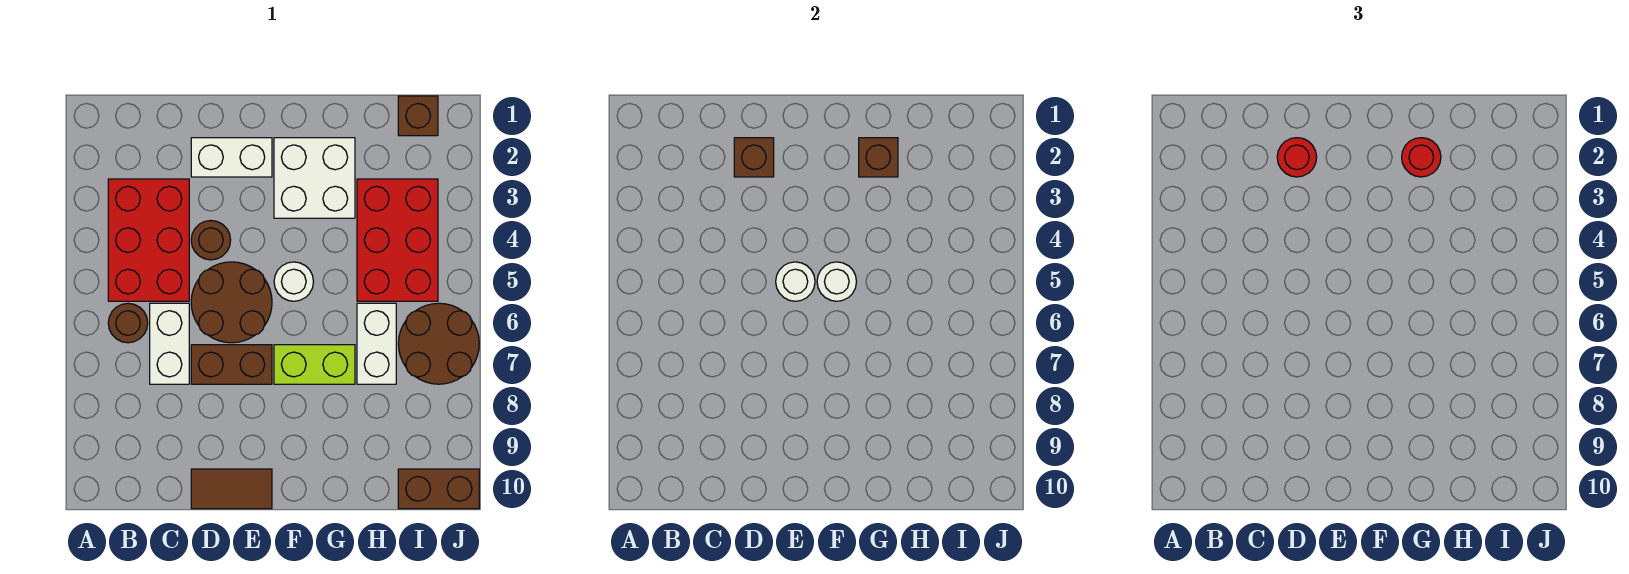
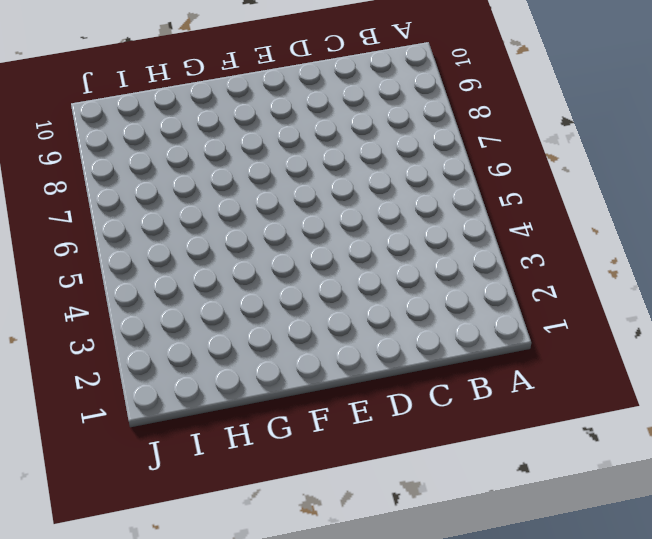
none -> red brick B3:C5 level 1
none -> brown round brick B6 level 1
none -> white brick C6:C7 level 1

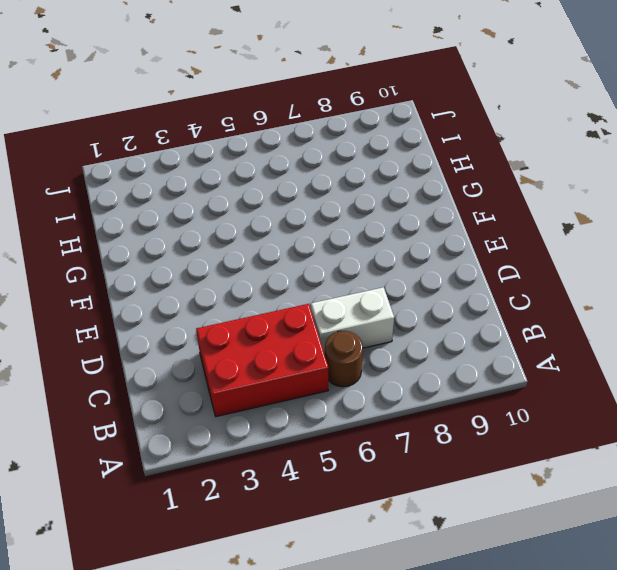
none -> white brick D2:E2 level 1
none -> brown round brick D4 level 1
none -> brown round brick D5:E6 level 1

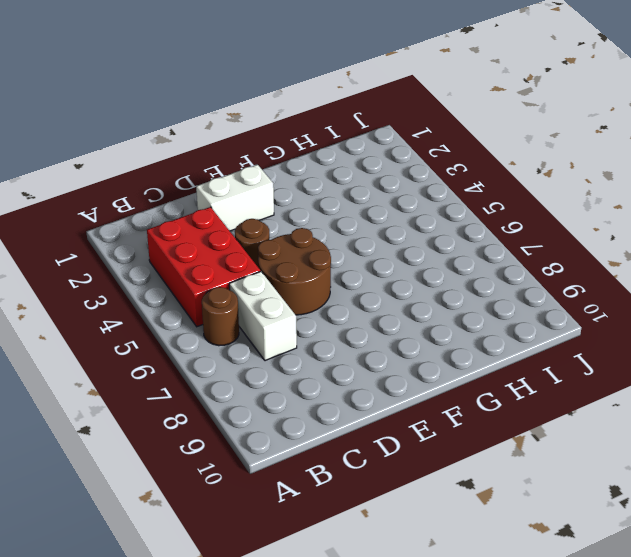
none -> brown brick D7:E7 level 1
none -> brown tile D10:E10 level 1
none -> white brick F2:G3 level 1

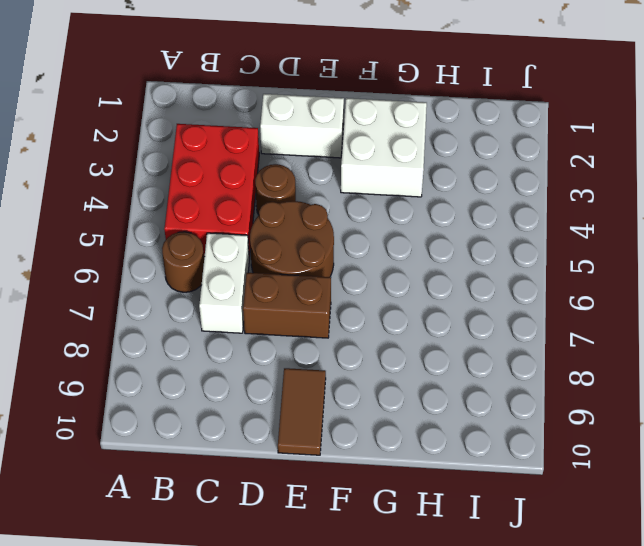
brown tile E9:E10 level 1 -> brown tile D10:E10 level 1
none -> white round brick F5 level 1
none -> lime brick F7:G7 level 1
none -> red brick H3:I5 level 1

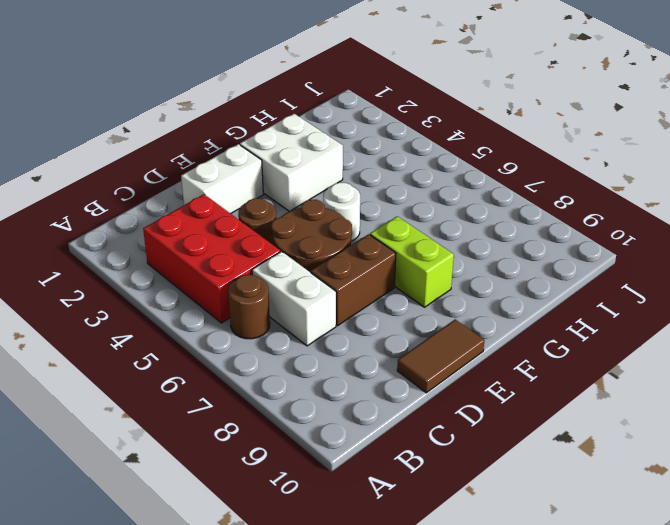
lime brick F7:F8 level 1 -> lime brick F7:G7 level 1
none -> red brick H3:I5 level 1
none -> white brick H6:H7 level 1
none -> brown brick I1 level 1

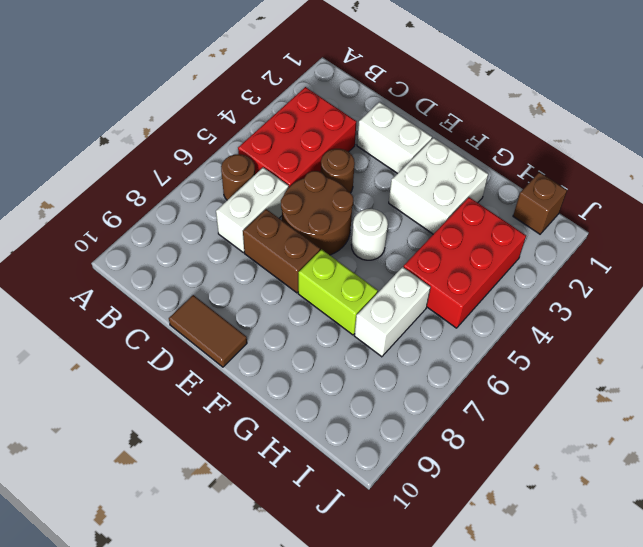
none -> brown round brick I6:J7 level 1
none -> brown brick I10:J10 level 1
none -> brown brick D2 level 2

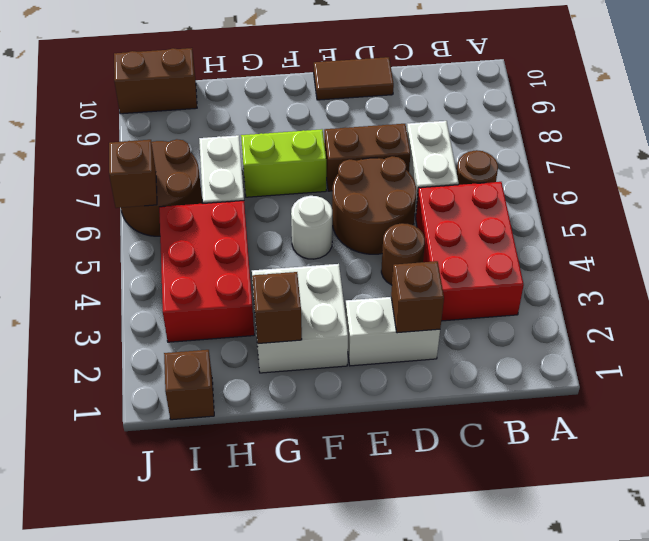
brown brick J6 level 2 -> none
none -> white round brick E5 level 2
none -> white round brick F5 level 2
none -> red round brick D2 level 3

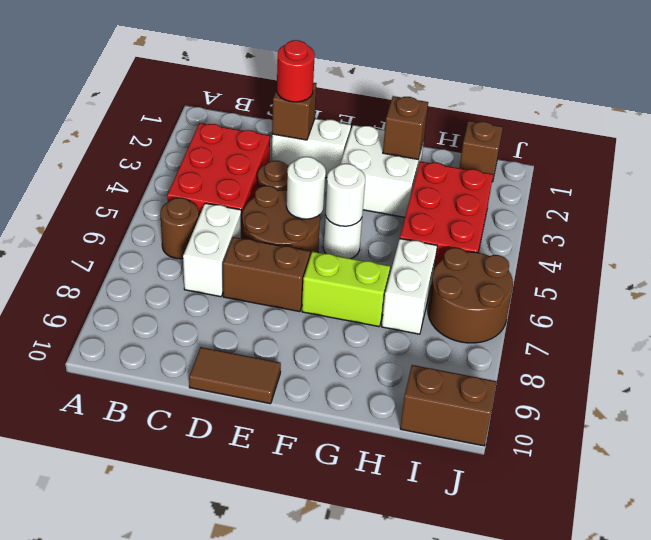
none -> red round brick G2 level 3

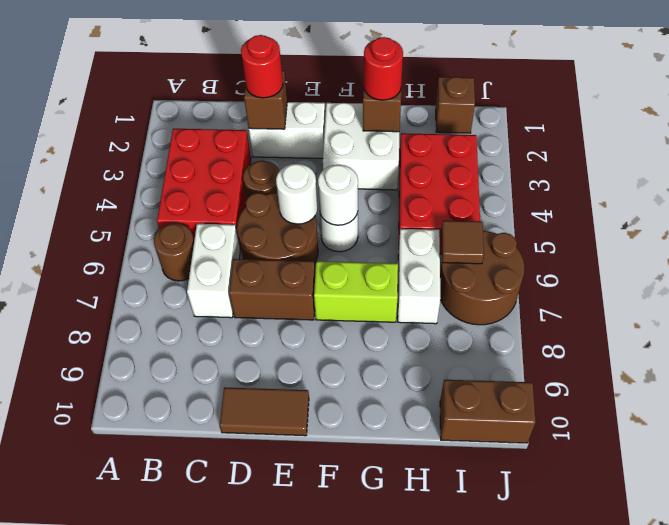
brown tile I6 level 2 -> none

